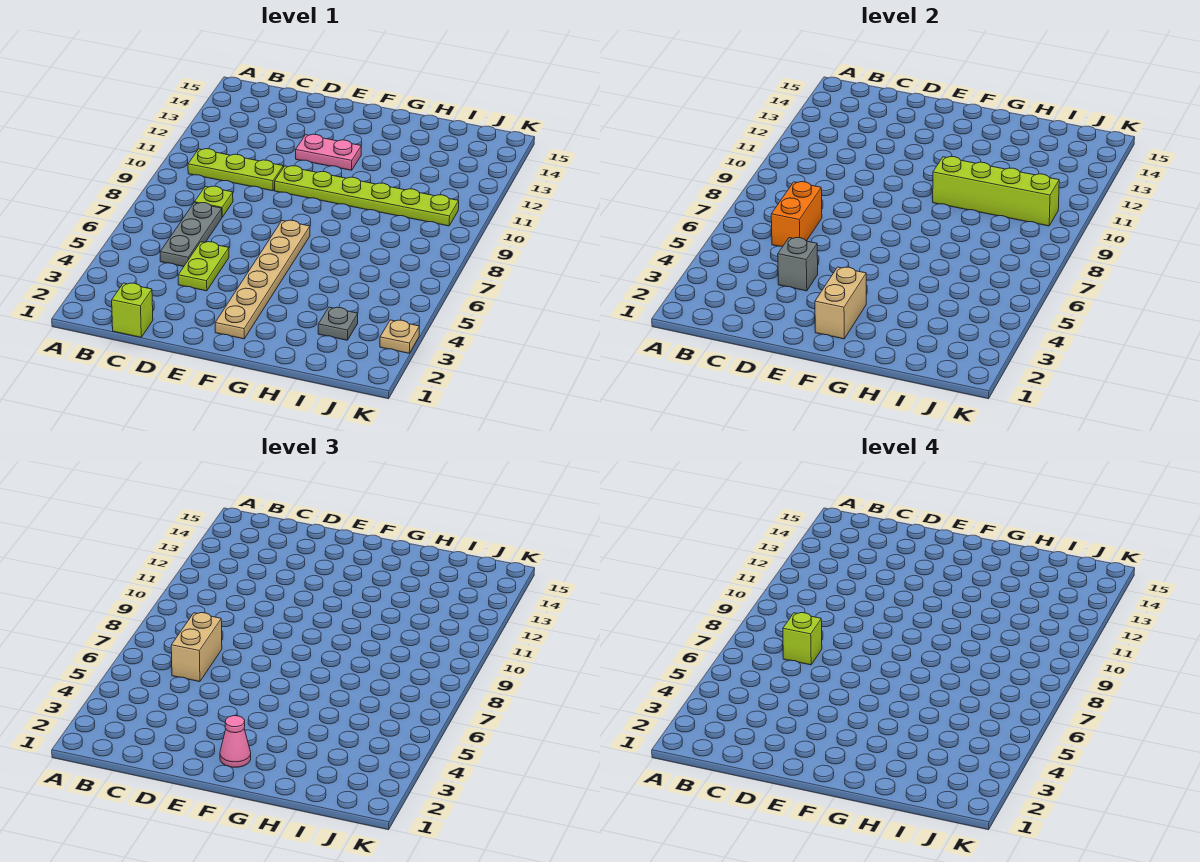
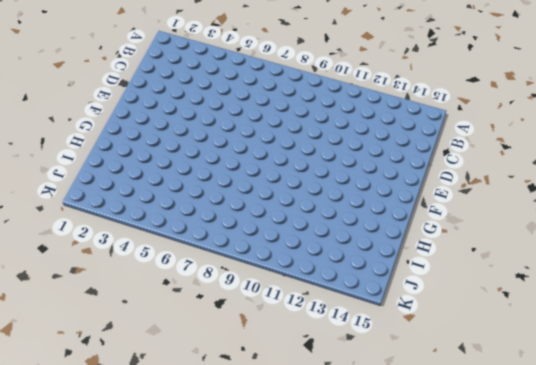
none -> lime plate B10:D10 level 1
none -> lime brick C1 level 1
none -> grey plate C5:C7 level 1

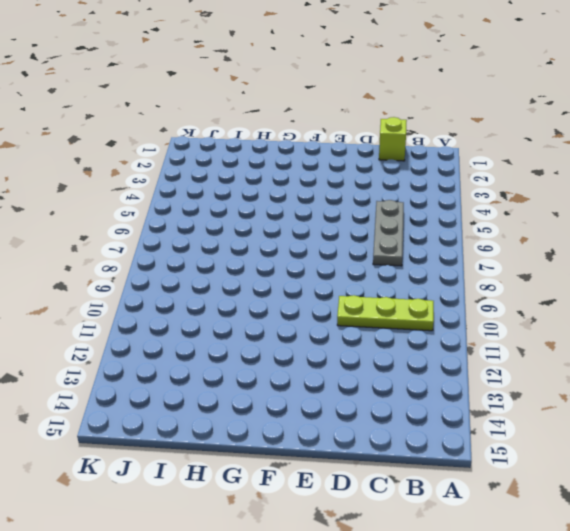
none -> lime plate C8 level 1
none -> lime plate D4:D5 level 1
none -> lime plate E10:J10 level 1

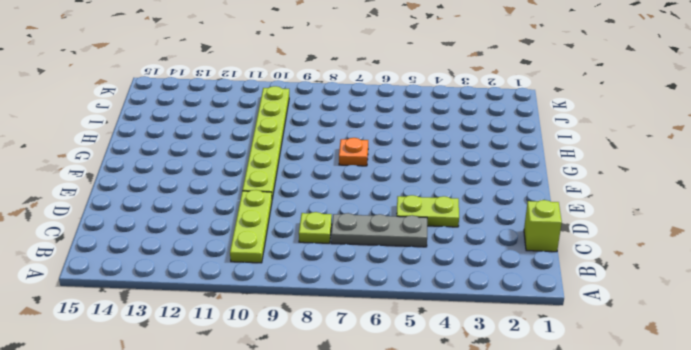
orange plate G7 level 1 -> none
none -> pink plate E12:F12 level 1
none -> tan plate F2:F7 level 1
none -> grey plate I3 level 1

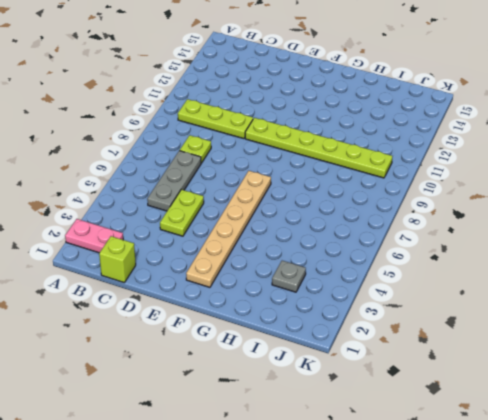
pink plate A2:B2 level 1 -> pink plate E12:F12 level 1
none -> tan plate K3 level 1
none -> orange brick C6:C7 level 2
none -> grey brick D4 level 2

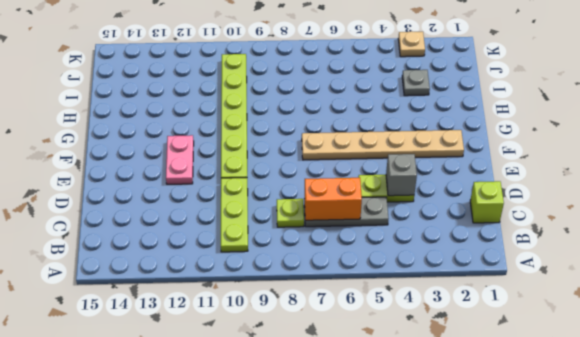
none -> tan brick F2:F3 level 2
none -> lime brick G10:J10 level 2
none -> tan brick C6:C7 level 3

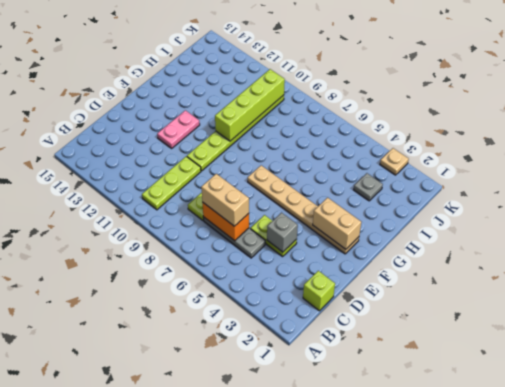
none -> pink cone F2 level 3
none -> lime brick C7 level 4

